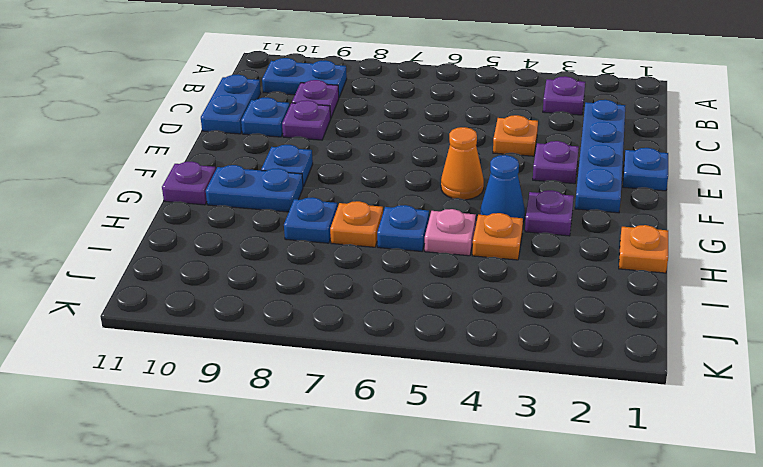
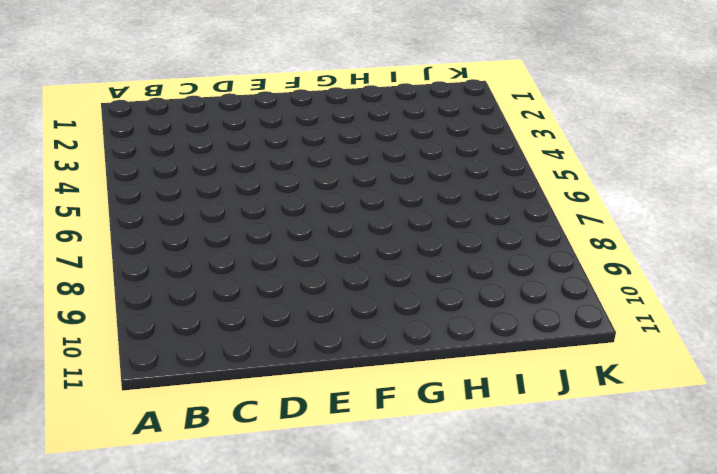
none -> purple plate B3 level 1
none -> blue plate B9:B10 level 1
none -> blue plate C2:F2 level 1

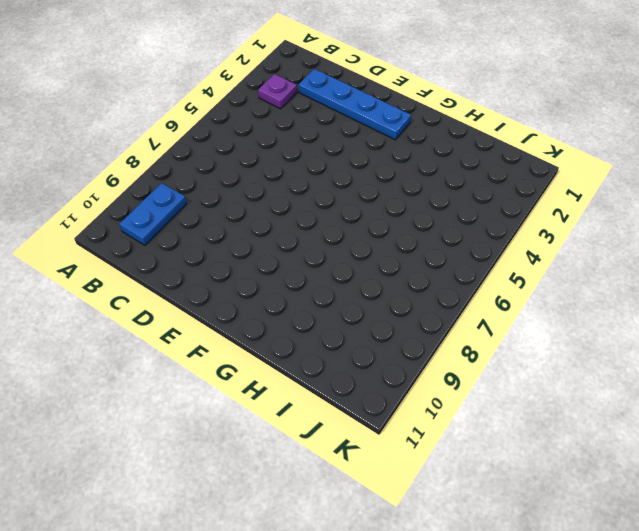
none -> purple plate C9 level 1
none -> blue plate C11:D11 level 1
none -> orange plate D4 level 1

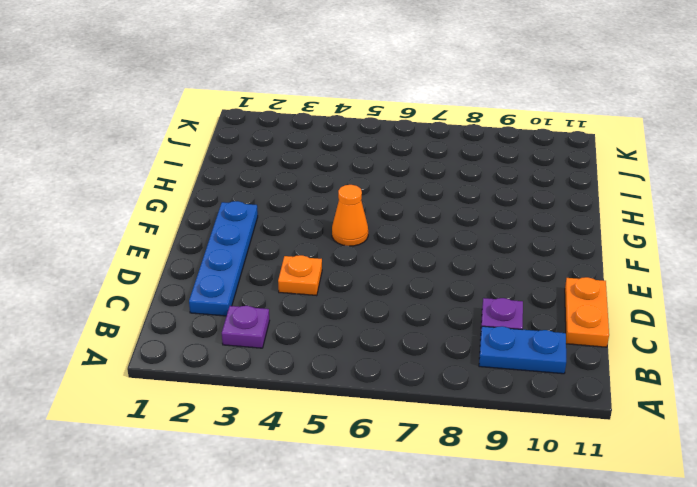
orange plate C11:D11 level 1 -> blue plate C11:D11 level 1
none -> purple plate D9 level 1
none -> blue plate D10 level 1
none -> blue plate E1 level 1

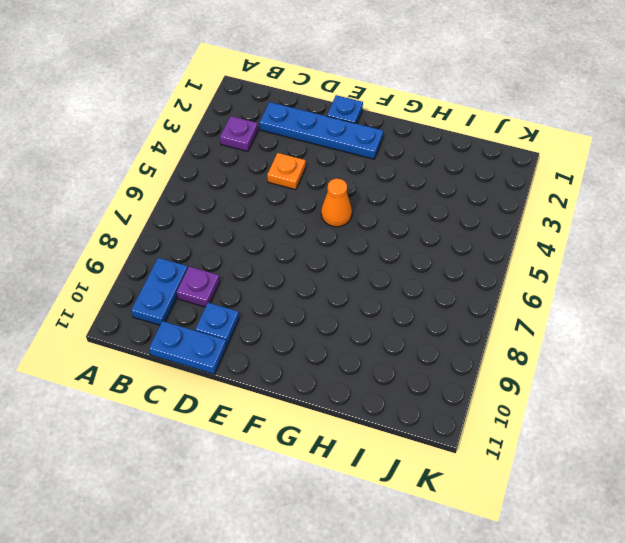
none -> purple plate D9 level 1
none -> purple plate E3 level 1
none -> blue plate F9 level 1

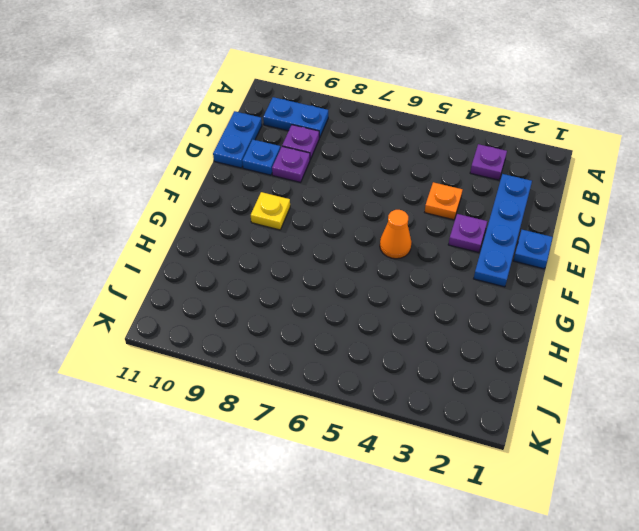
yellow plate F9 level 1 -> blue plate F9 level 1
none -> purple plate G3 level 1
none -> blue cone G4 level 1
none -> blue plate G9:G10 level 1

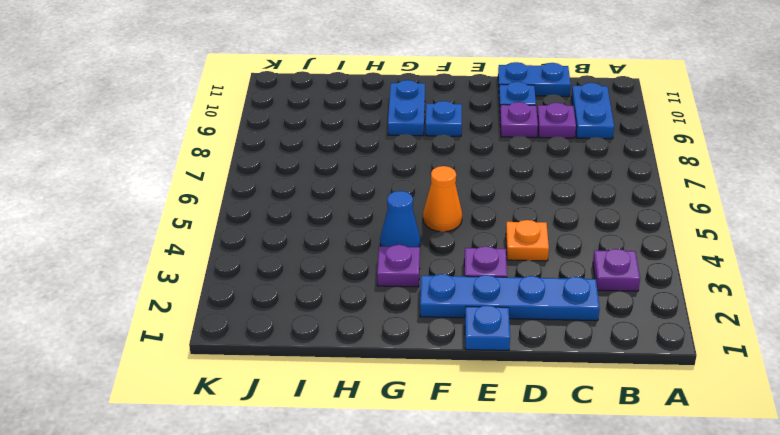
none -> purple plate G11 level 1
none -> orange plate H1 level 1
none -> orange plate H4 level 1

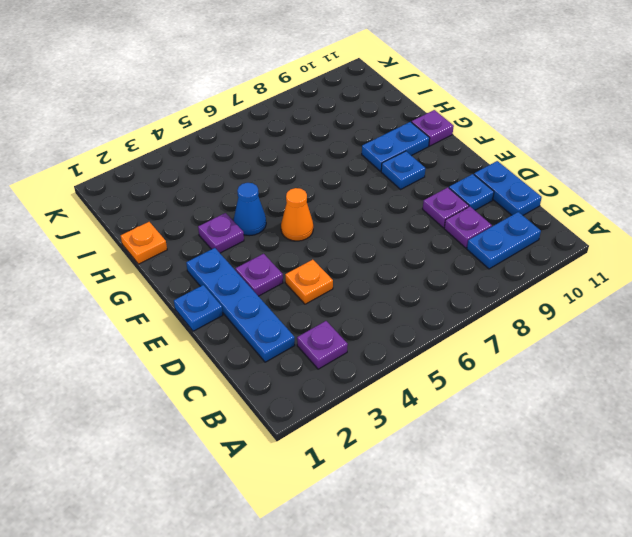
none -> orange plate H4 level 1
none -> pink plate H5 level 1
none -> blue plate H6 level 1

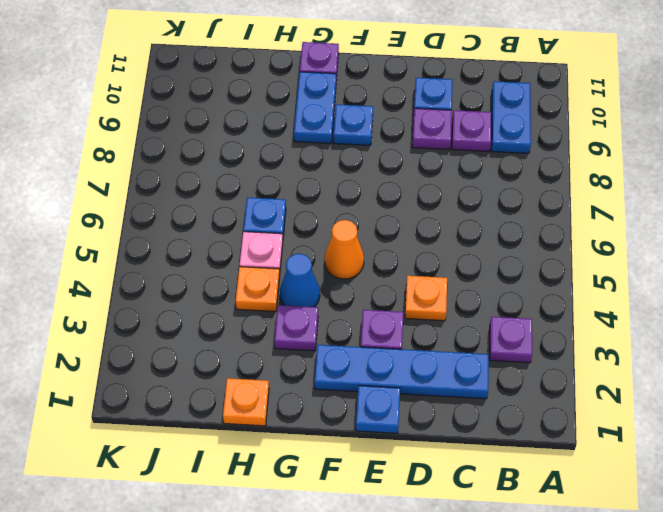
none -> blue plate C11:D11 level 1
none -> orange plate H7 level 1
none -> blue plate H8 level 1

